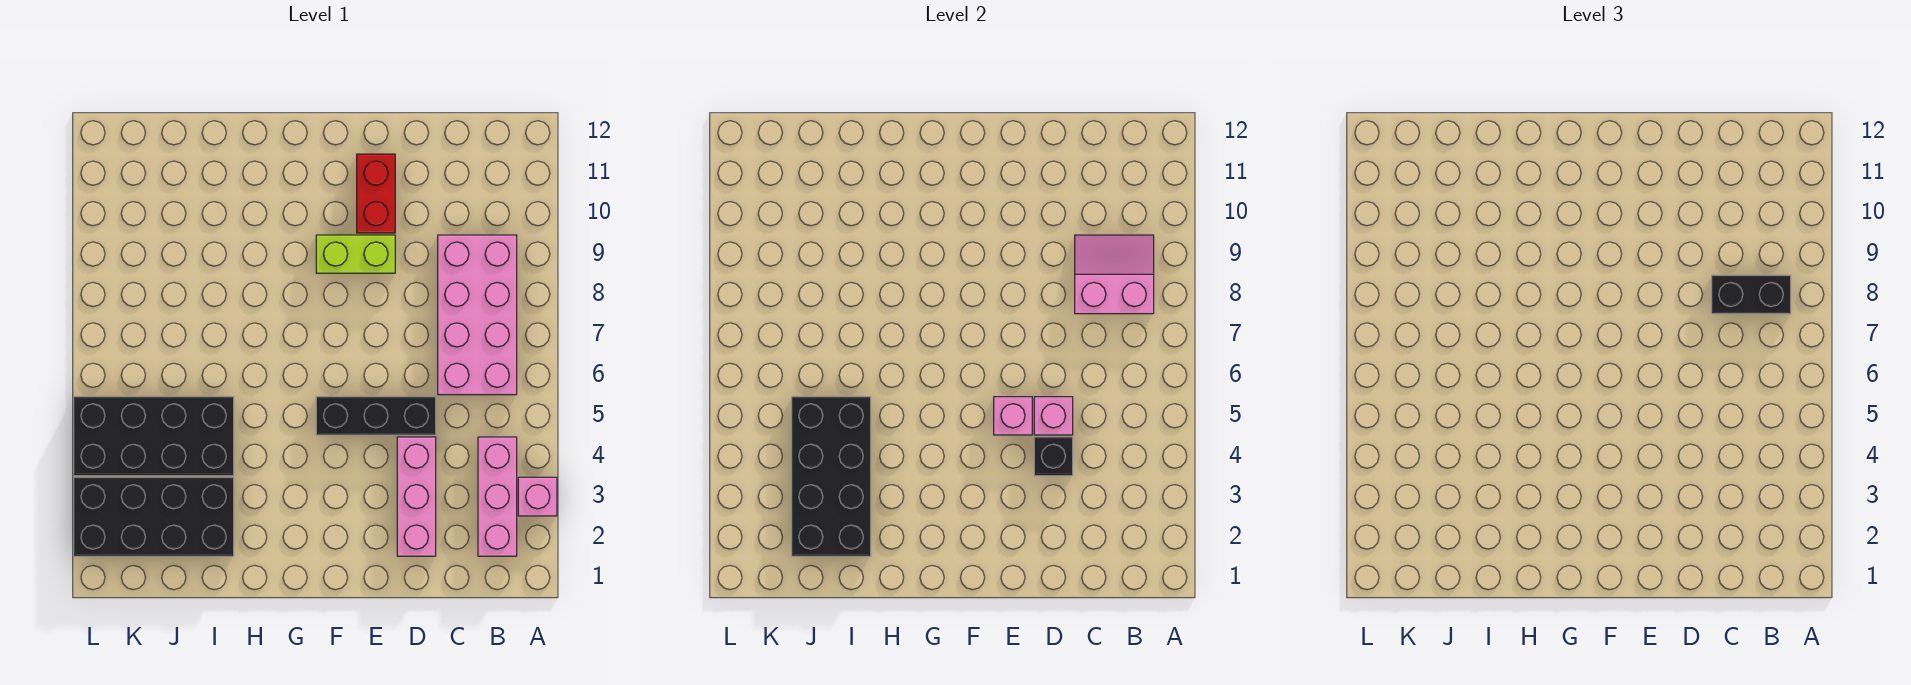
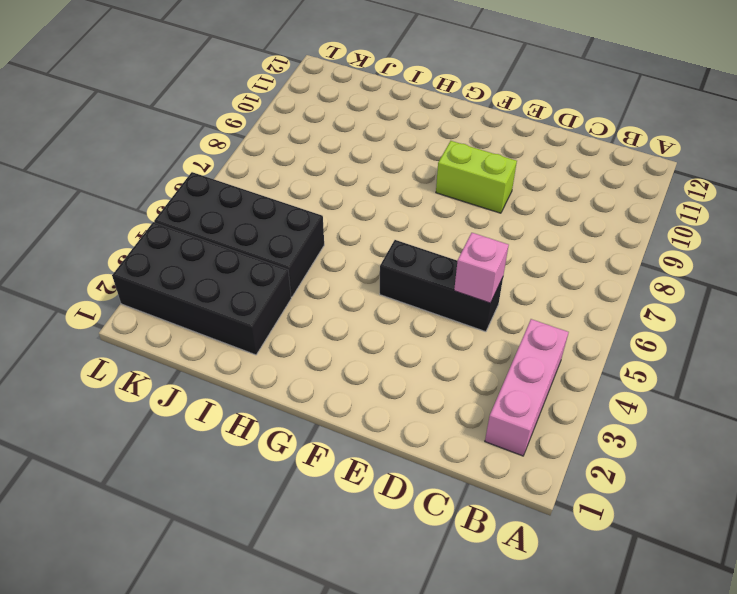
none -> pink brick A3 level 1
none -> pink brick B6:C9 level 1
none -> pink brick D2:D4 level 1

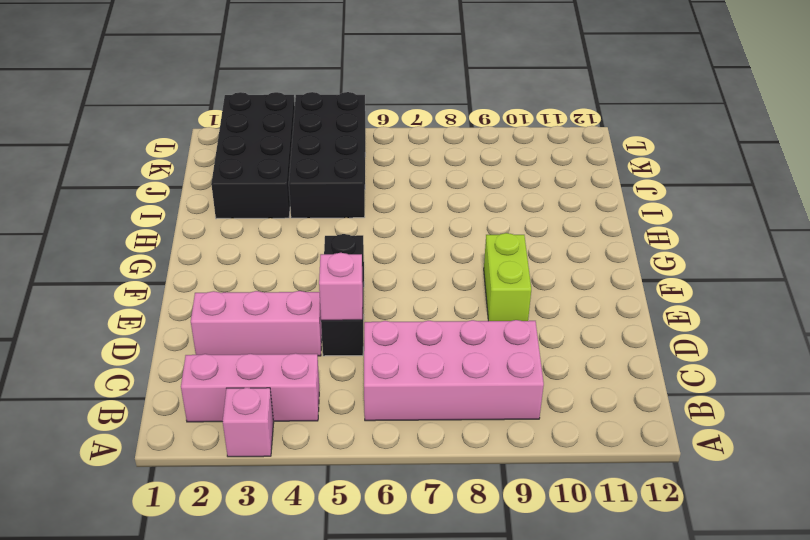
none -> red brick E10:E11 level 1
none -> pink slope B8:C9 level 2 top 8
none -> black brick D4 level 2

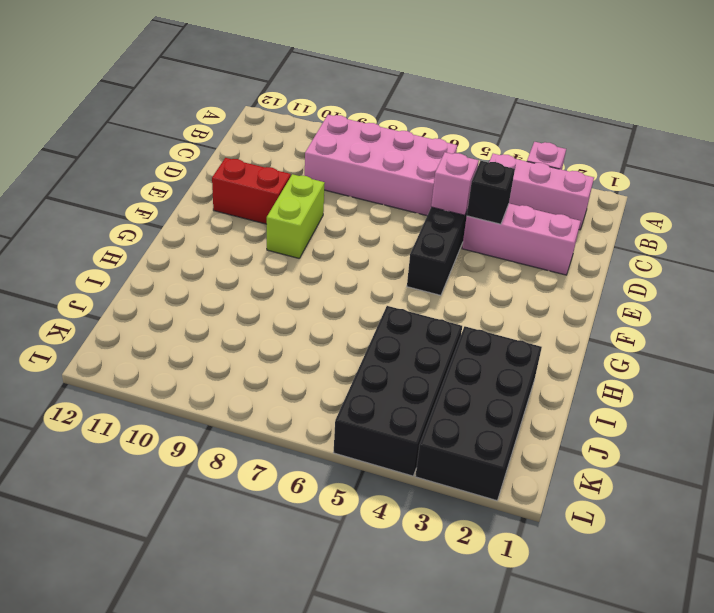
none -> pink slope B8:C9 level 2 top 8
none -> pink brick E5 level 2
none -> black brick I2:J5 level 2

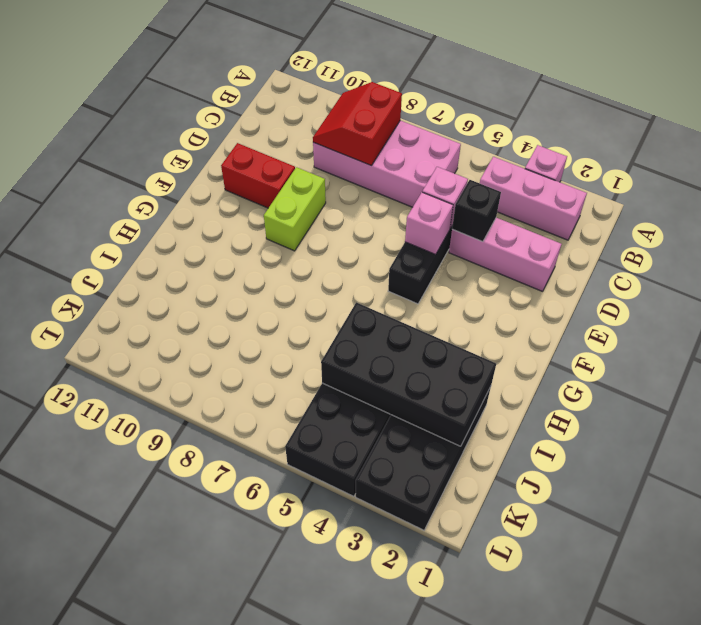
red slope B8:C9 level 2 top 8 -> pink slope B8:C9 level 2 top 8
none -> black brick B8:C8 level 3

